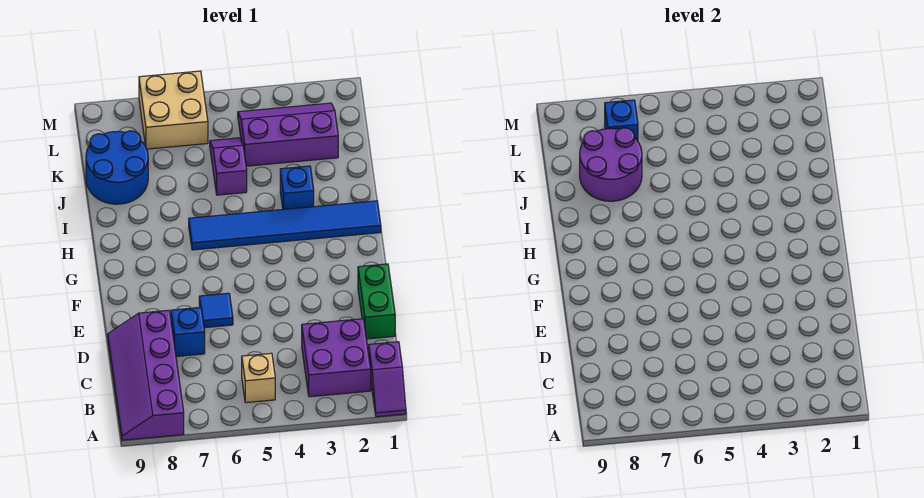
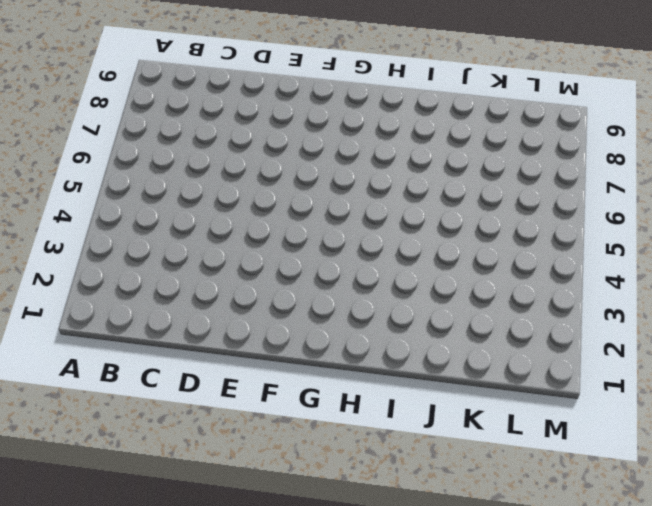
none -> purple slope A1:B1 level 1 top B
none -> purple slope A8:D9 level 1 top 8
none -> purple brick B2:C3 level 1

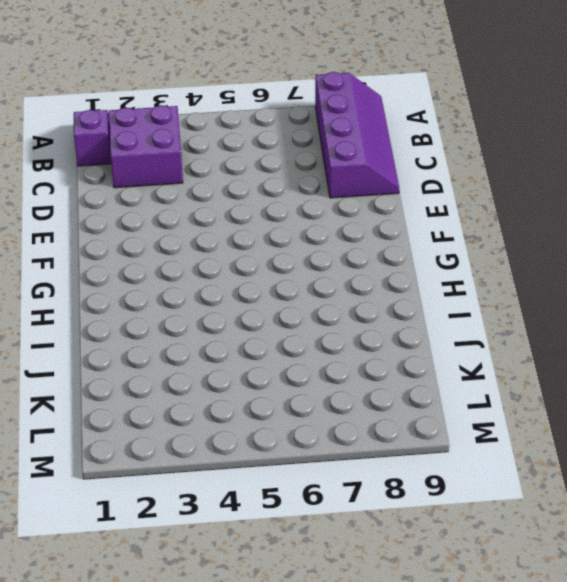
none -> tan brick B5 level 1
none -> green brick D1:E1 level 1
none -> blue brick D7 level 1

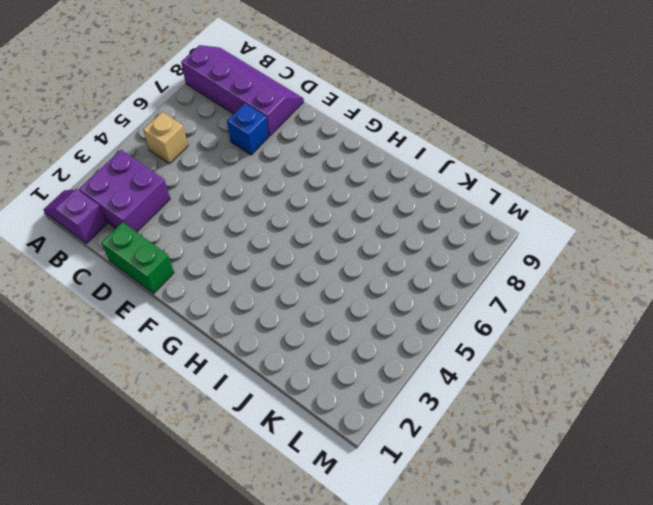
none -> blue tile E6 level 1
none -> blue tile H1:H6 level 1
none -> blue brick I3 level 1

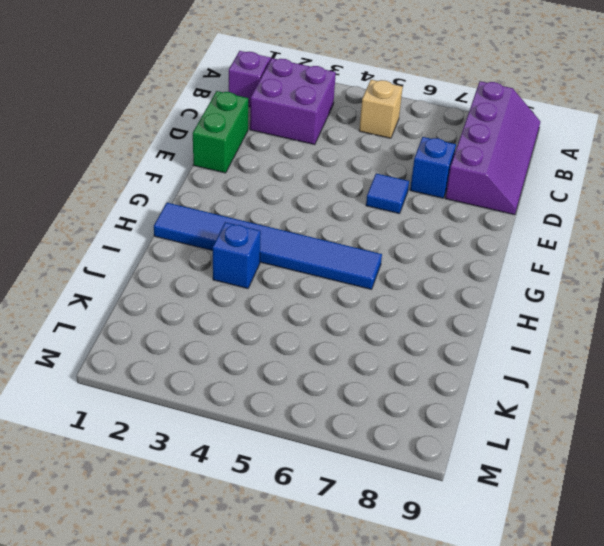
none -> purple slope J5:K5 level 1 top J
none -> blue round brick J8:K9 level 1
none -> purple slope K2:L4 level 1 top K

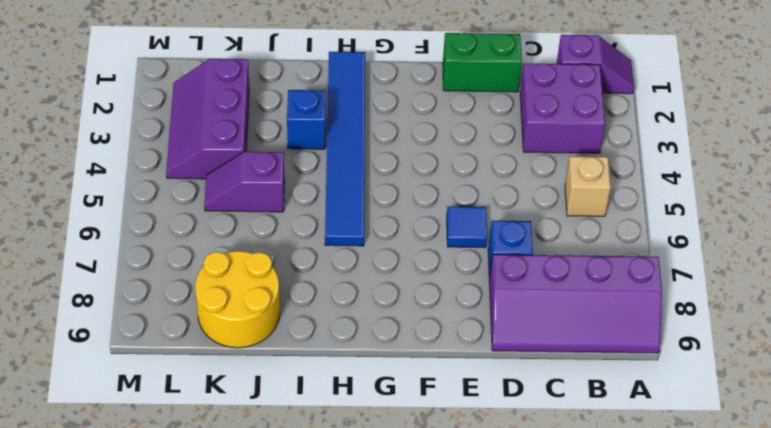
yellow round brick J8:K9 level 1 -> blue round brick J8:K9 level 1
none -> tan brick L6:M7 level 1
none -> purple round brick J7:K8 level 2
none -> blue brick L7 level 2

